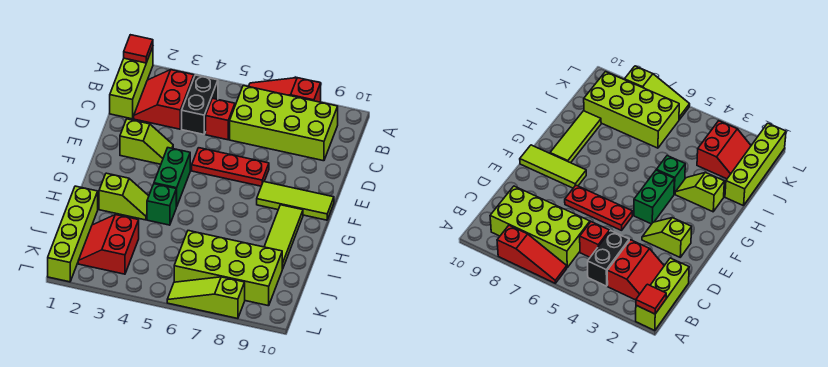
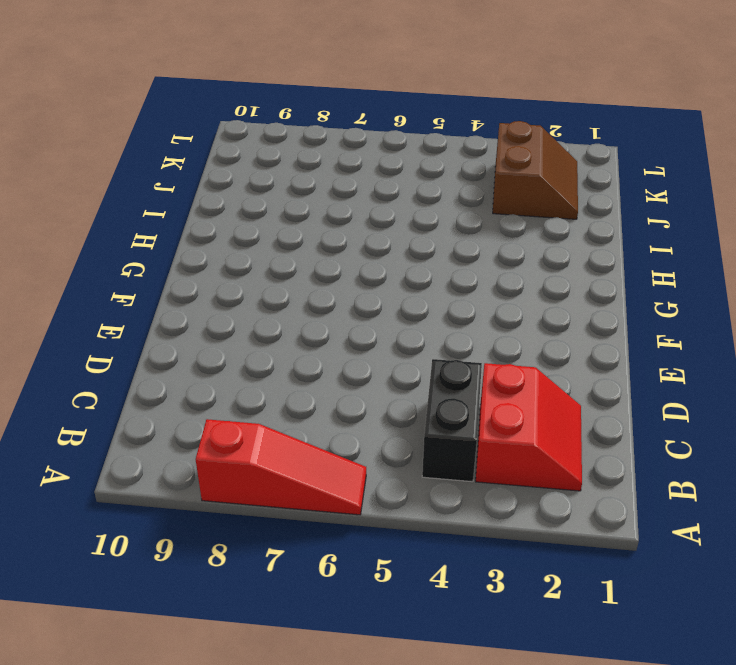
brown slope J2:K3 level 1 top 3 -> red slope J2:K3 level 1 top 3
none -> lime brick A1:C1 level 1
none -> lime brick B6:C9 level 1
none -> red brick C5 level 1

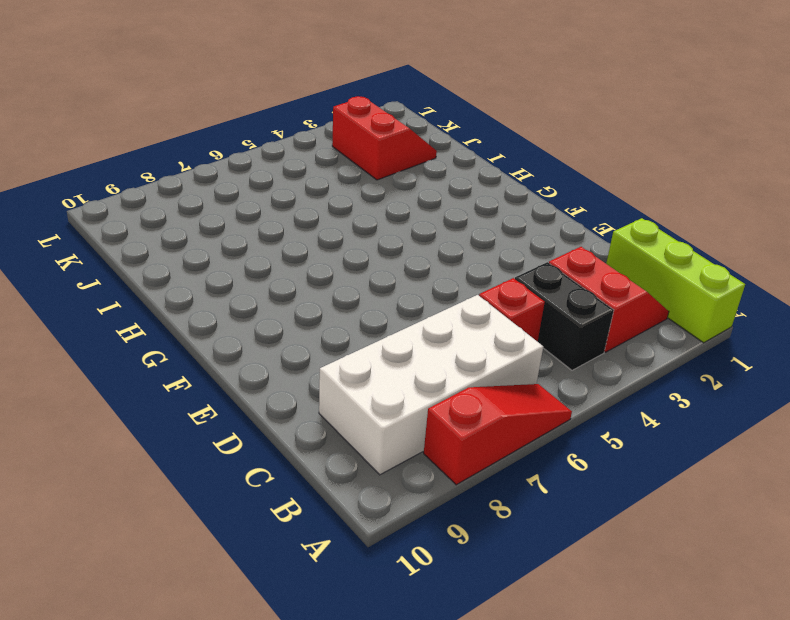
white brick B6:C9 level 1 -> lime brick B6:C9 level 1
none -> lime slope E2:E3 level 1 top 2
none -> red plate E5:E7 level 1
none -> green brick F4:G4 level 1

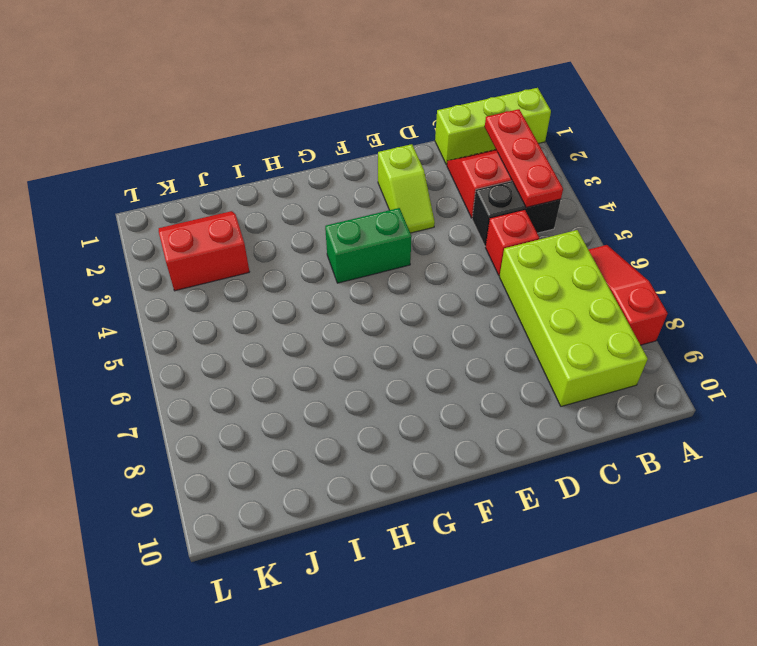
red plate B2:B4 level 2 -> red plate E5:E7 level 1
none -> lime tile F8:F10 level 1
none -> lime tile G9:I9 level 1
none -> lime slope H2:H3 level 1 top 2

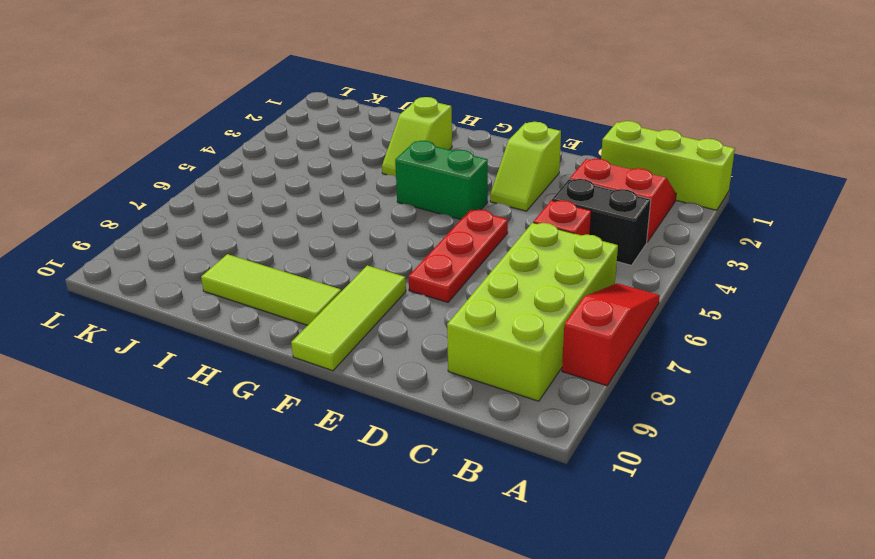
none -> green brick H4 level 1
none -> lime brick I1:L1 level 1
none -> red slope J2:K3 level 1 top 3

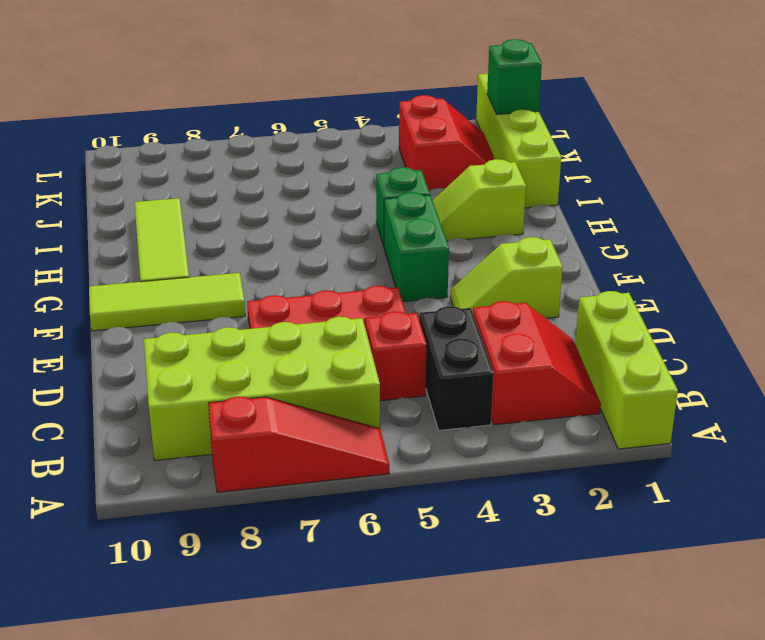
green brick K1 level 2 -> none
none -> lime brick J6:K9 level 1
none -> lime slope L6:L8 level 1 top 8
none -> red tile A1 level 2

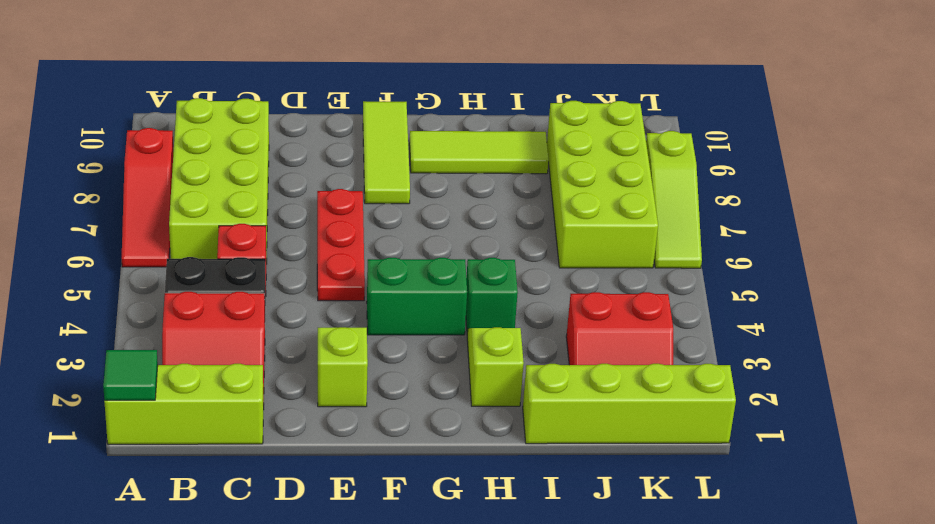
green tile A1 level 2 -> red tile A1 level 2

